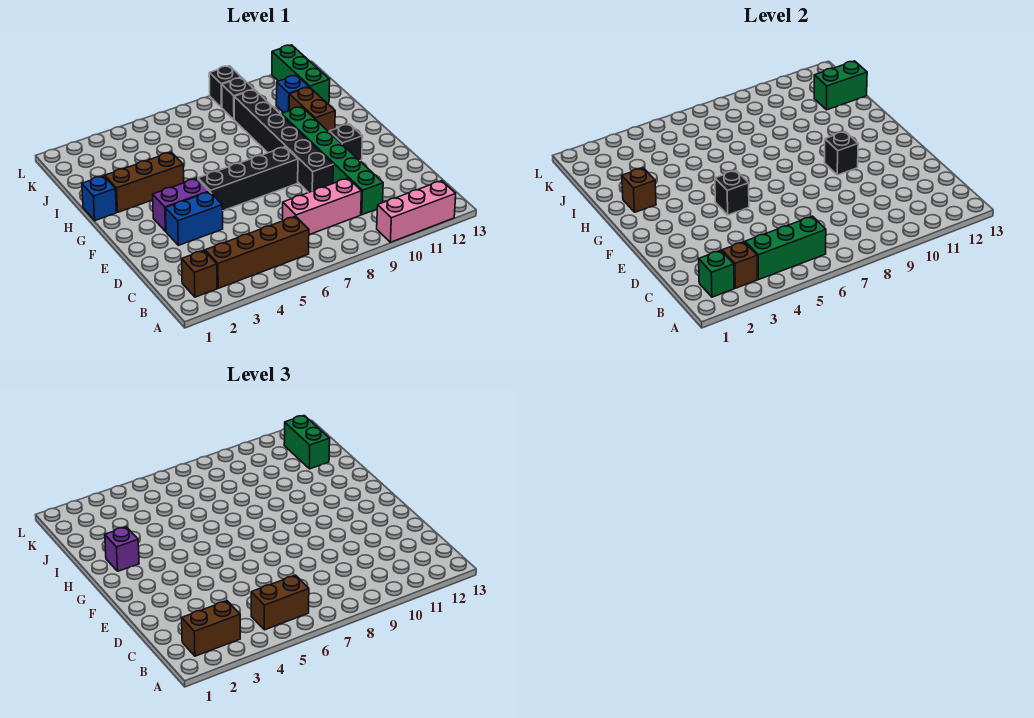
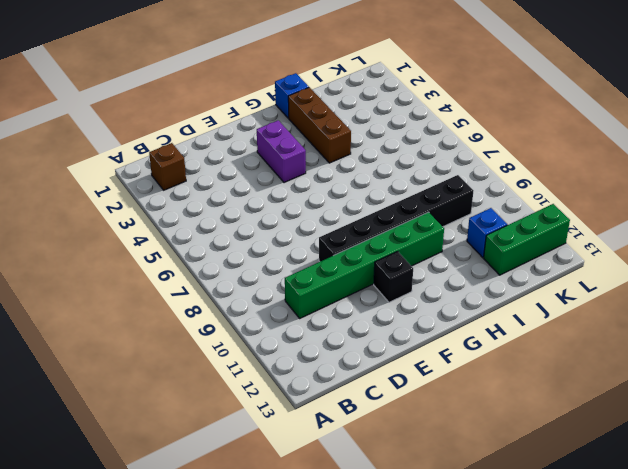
none -> pink brick A10:A12 level 1
none -> brown brick B3:B6 level 1
none -> pink brick C7:C9 level 1

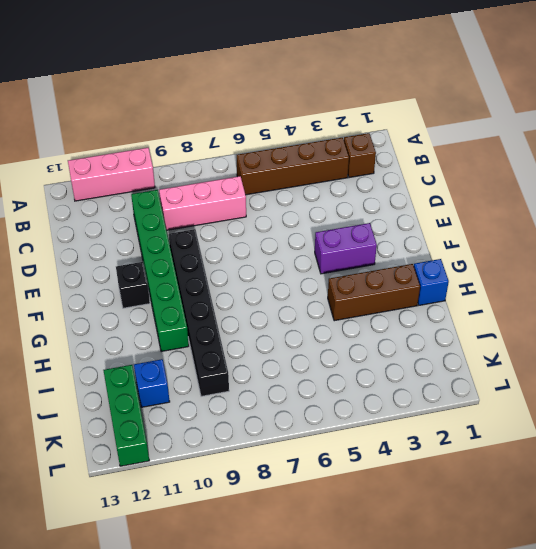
none -> blue brick E3:E4 level 1
none -> black brick F5:F8 level 1
none -> brown brick H11:I11 level 1

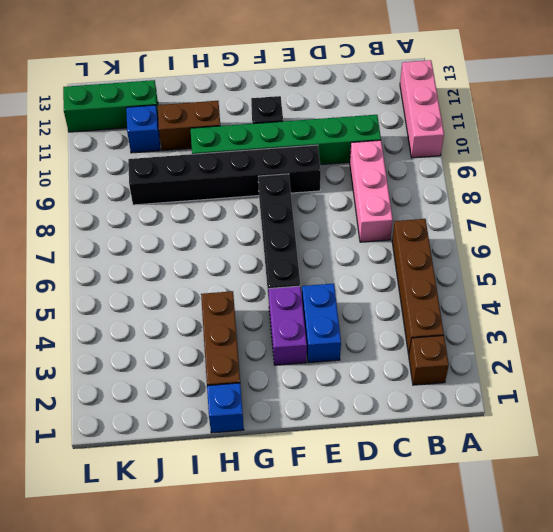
none -> black brick K9 level 1
none -> black brick L9 level 1
none -> green brick B2 level 2

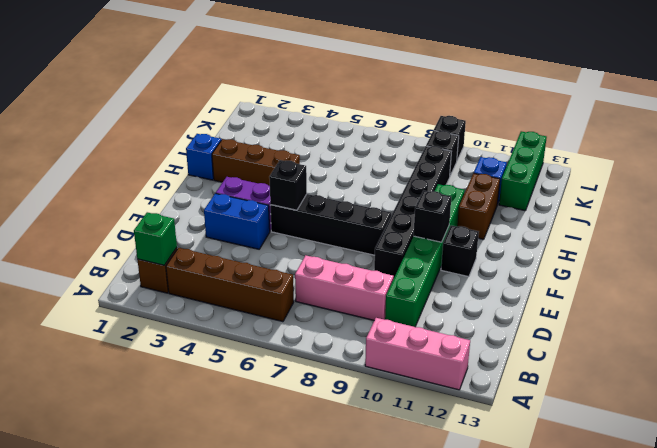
none -> brown brick B3 level 2
none -> green brick B4:B6 level 2
none -> brown brick H2 level 2

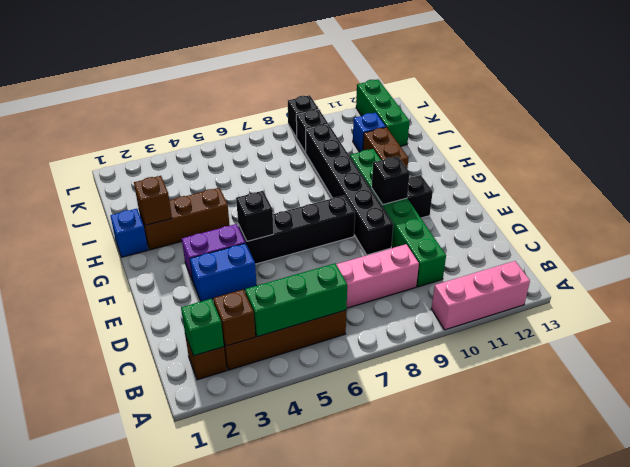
none -> green brick J12:J13 level 2
none -> brown brick B2:B3 level 3
none -> brown brick B5:B6 level 3

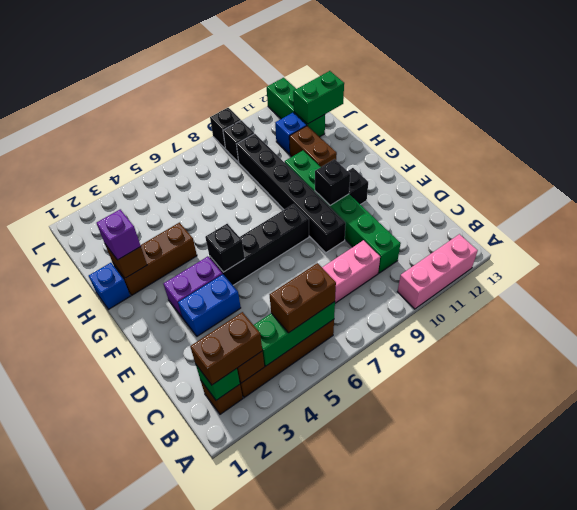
none -> green brick J12:K12 level 3

